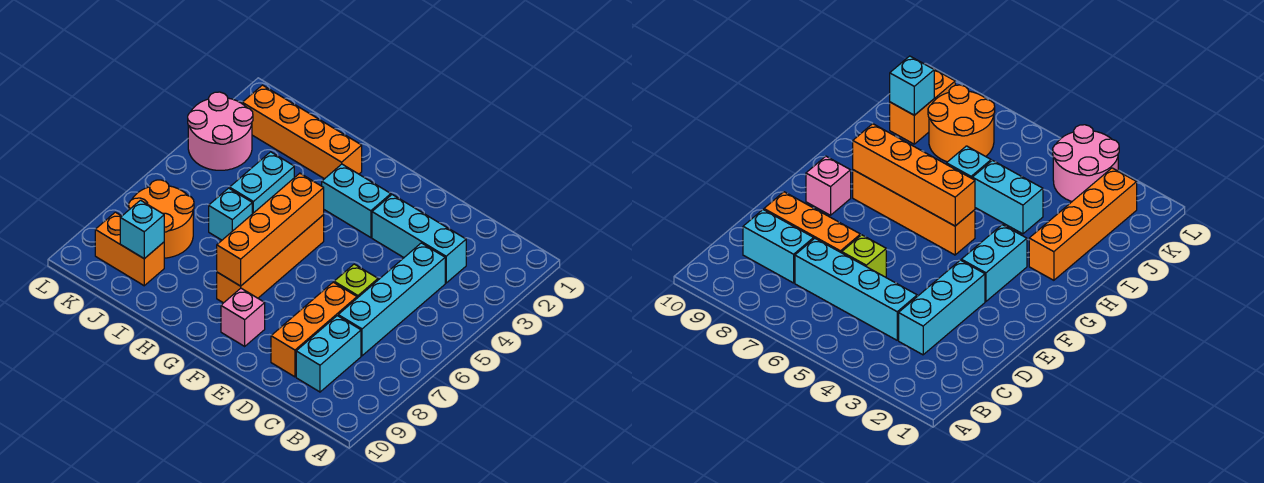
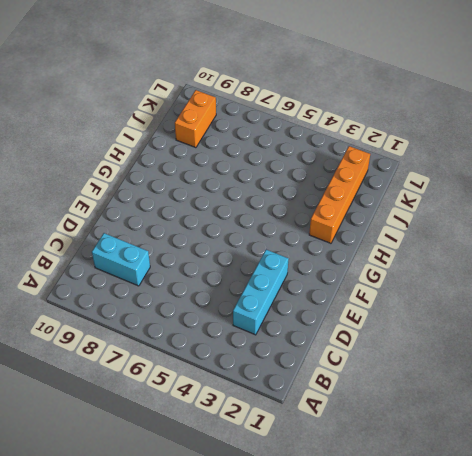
none -> cyan brick C4:C7 level 1
none -> lime brick D6 level 1
none -> orange brick D7:D9 level 1

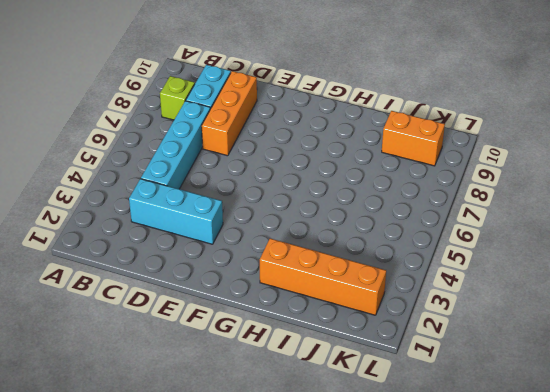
lime brick B8 level 1 -> lime brick D6 level 1
none -> cyan brick F3:G3 level 1
none -> pink brick F9 level 1
none -> orange brick G5:G8 level 1

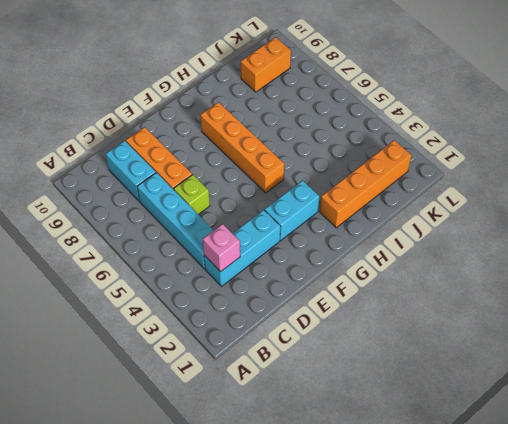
pink brick C3 level 2 -> pink brick F9 level 1
none -> cyan brick I4:I5 level 1
none -> cyan brick I6 level 1
none -> orange round brick J7:K8 level 1

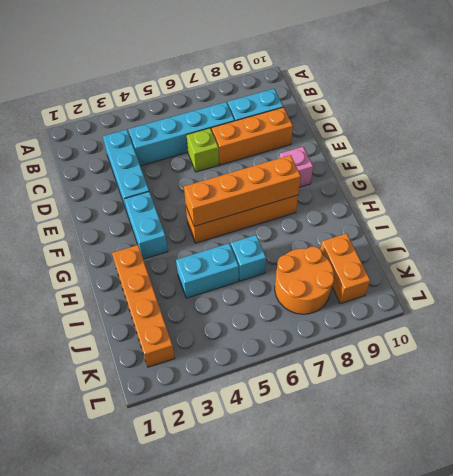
none -> pink round brick K3:L4 level 1
none -> cyan brick J9 level 2

